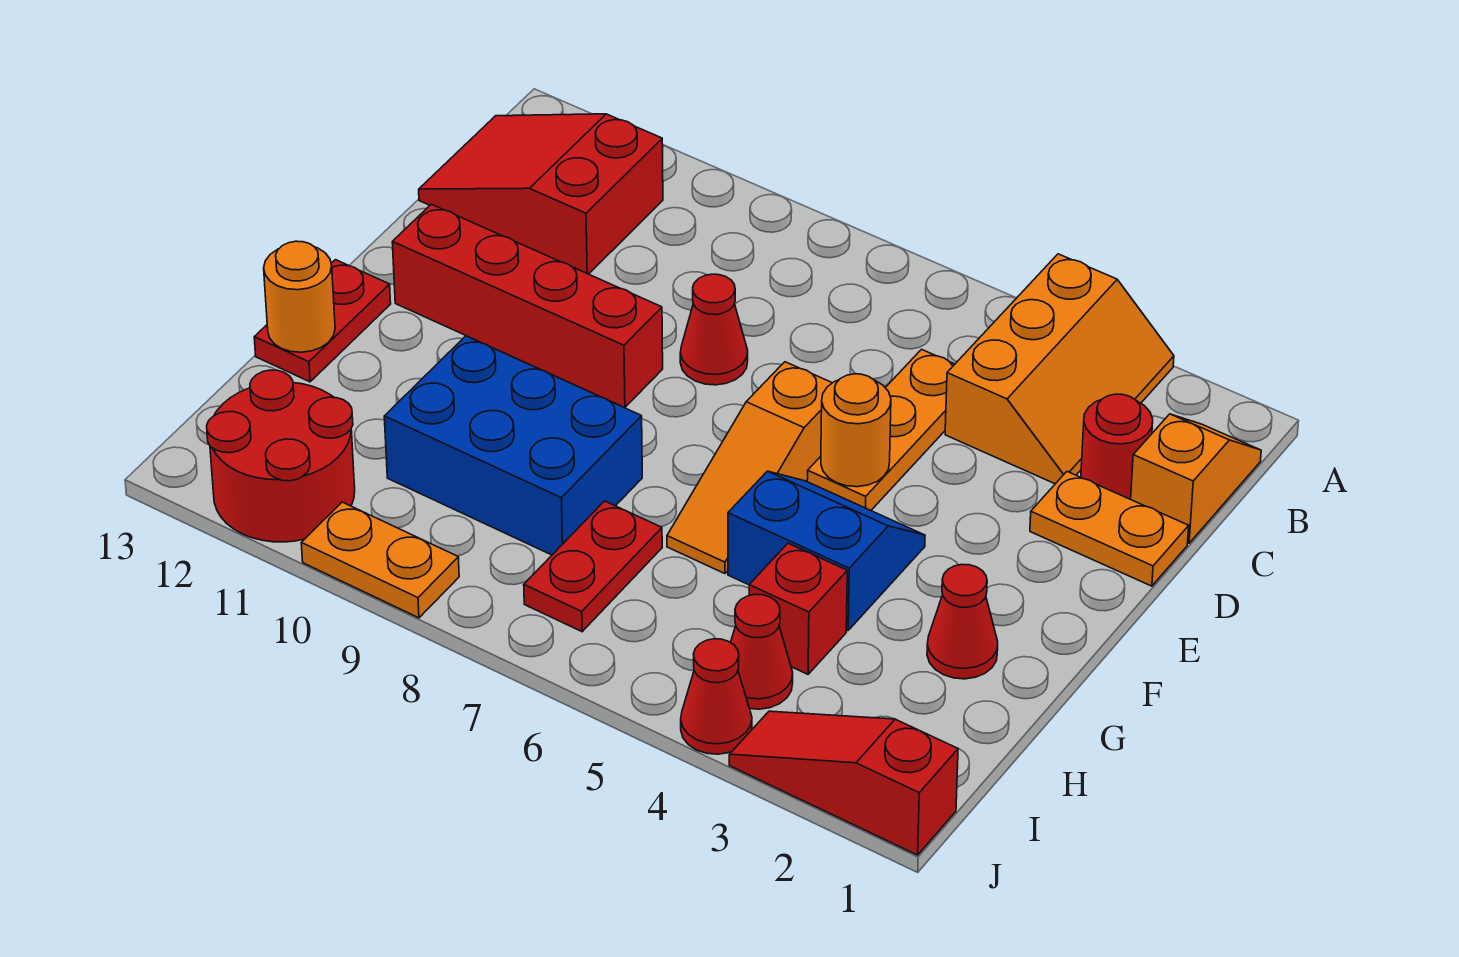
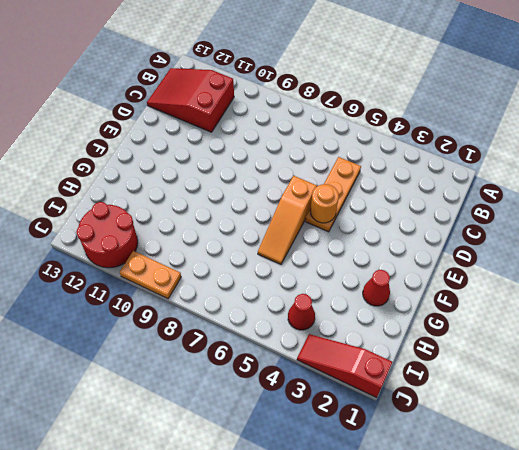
none -> orange slope A3:C4 level 1 top 4
none -> orange slope B1:C1 level 1 top C
none -> red round brick C2 level 1

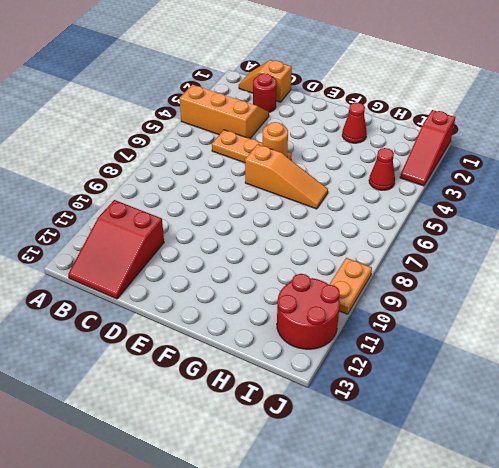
none -> orange plate D1:D2 level 1
none -> red cone D8 level 1
none -> red brick E9:E12 level 1

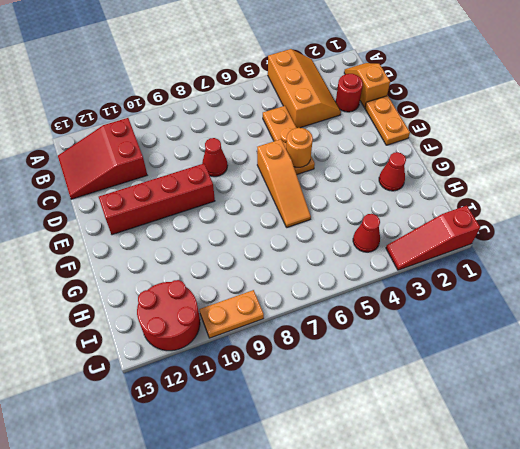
orange plate D1:E1 level 1 -> orange plate D1:D2 level 1
none -> blue slope F4:G5 level 1 top G
none -> red plate F13:G13 level 1
none -> blue brick G8:H10 level 1

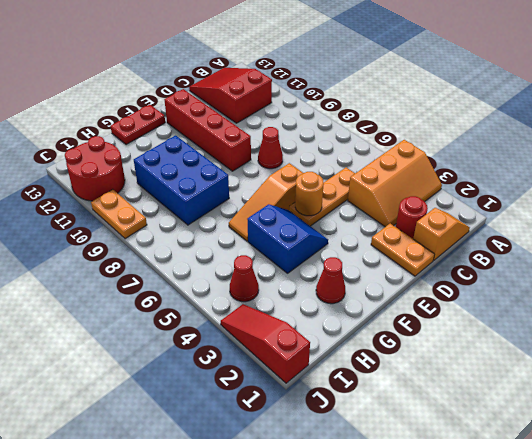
none -> red brick H4 level 1
none -> red plate H7:I7 level 1
none -> red cone J4 level 1

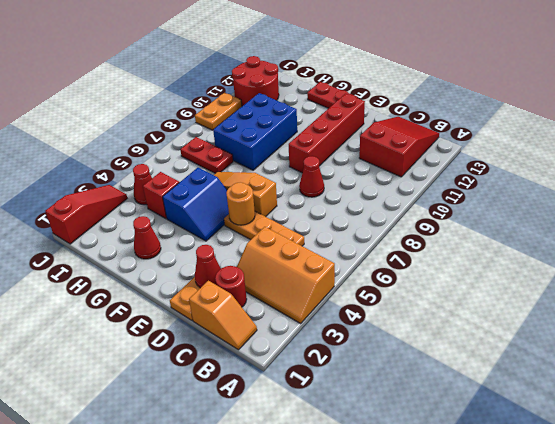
red cone D2 level 2 -> red cone J4 level 1
none -> orange round brick G13 level 2

